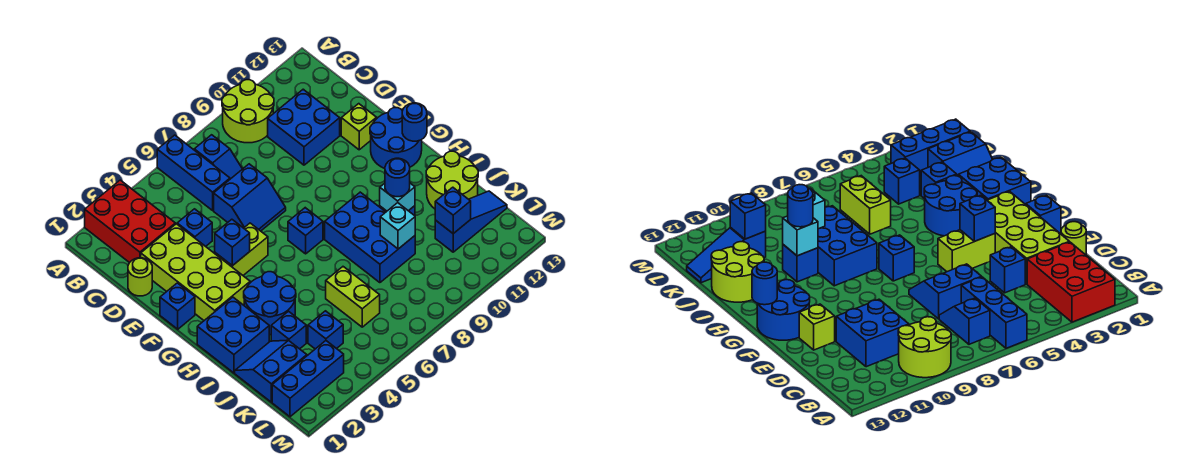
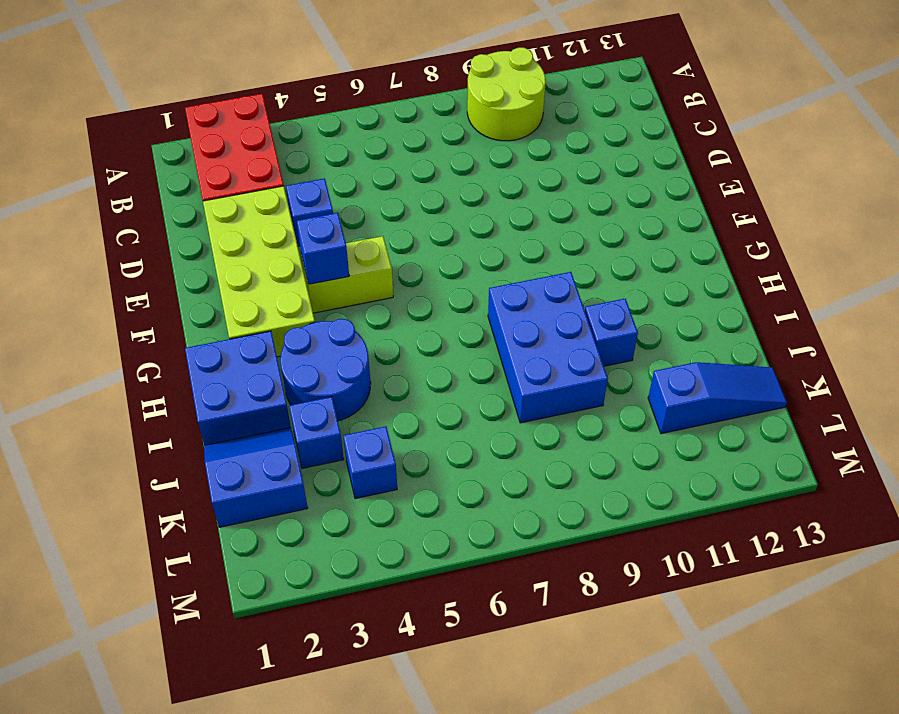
none -> blue brick A6:C6 level 1
none -> blue slope B7:C7 level 1 top B
none -> blue brick C10:D11 level 1
none -> lime round brick D1 level 1

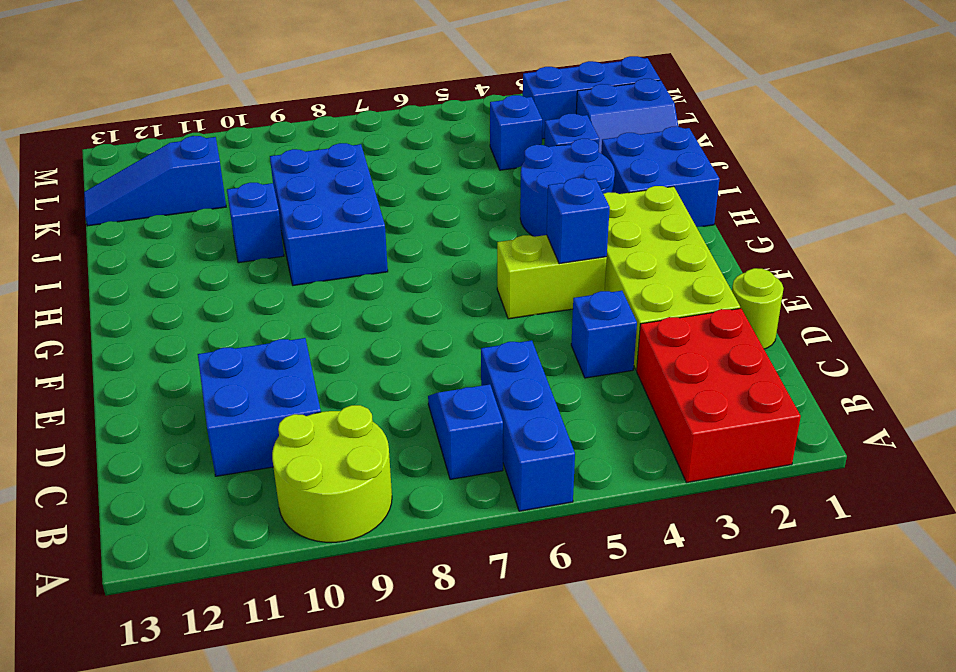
none -> blue slope D6:E7 level 1 top D
none -> lime brick E12 level 1
none -> blue brick F1 level 1
none -> blue round brick F12:G13 level 1

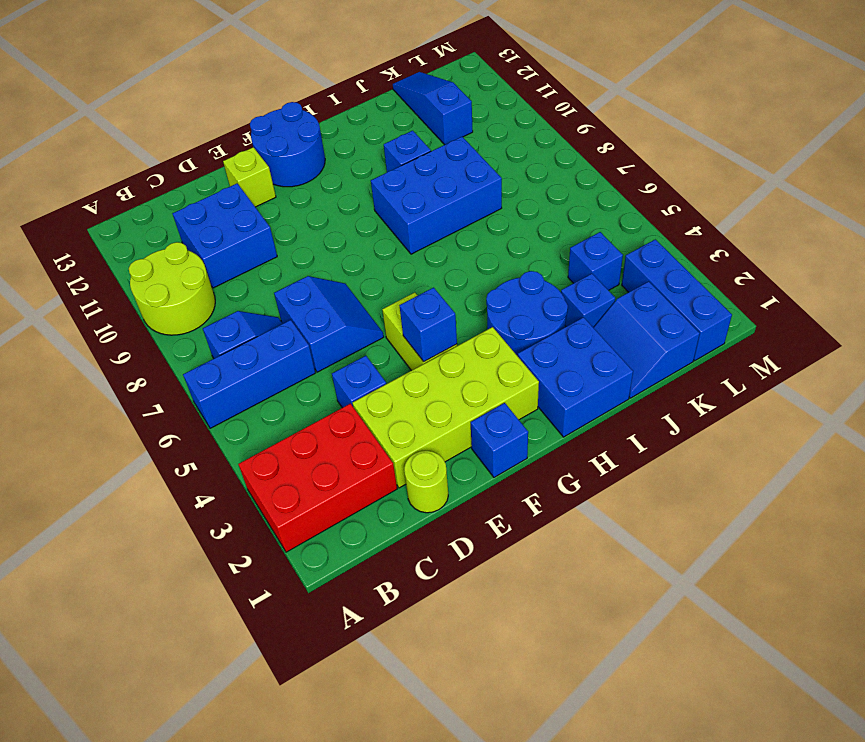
none -> blue brick G7 level 1
none -> lime round brick I12:J13 level 1
none -> lime brick J6:K6 level 1
none -> blue round brick G13 level 2

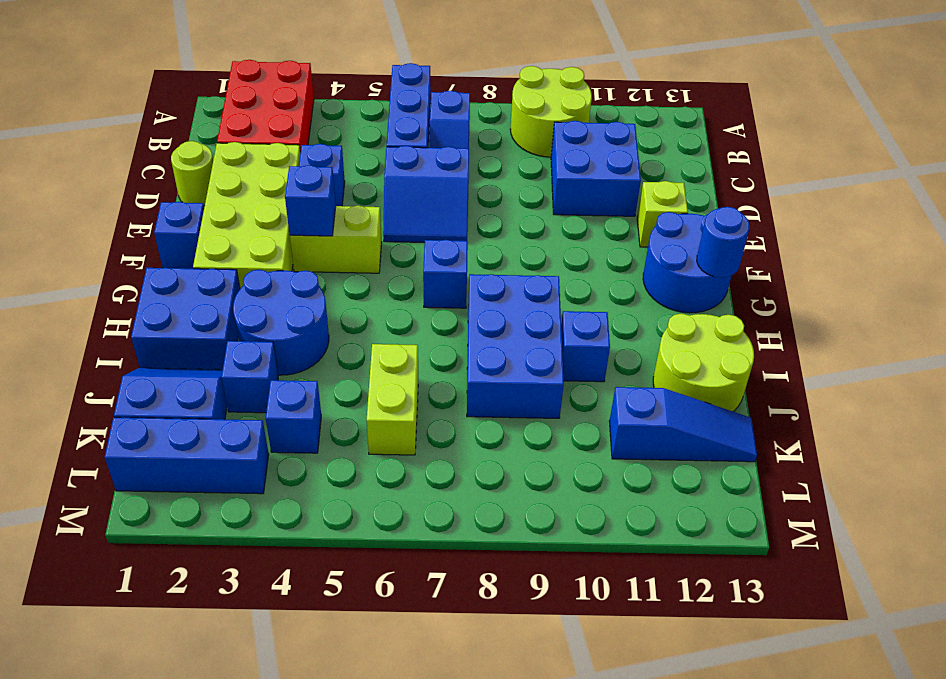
none -> cyan brick I10 level 2
none -> cyan brick J9 level 2
none -> blue brick K11 level 2
none -> blue round brick I10 level 3

